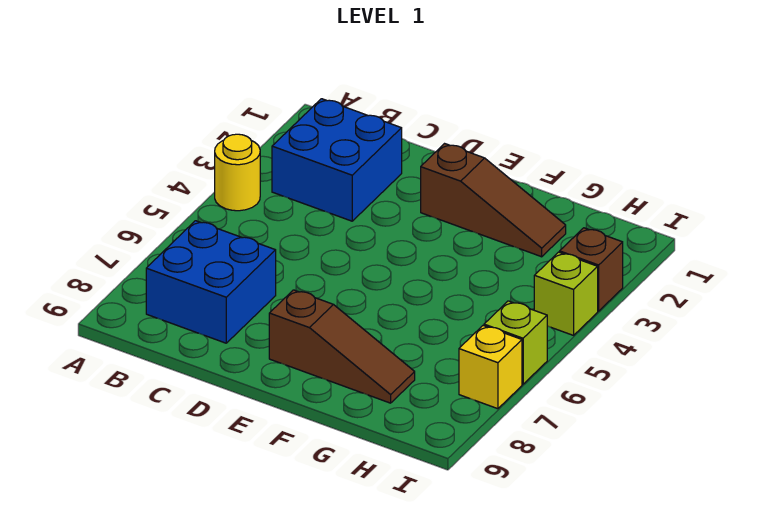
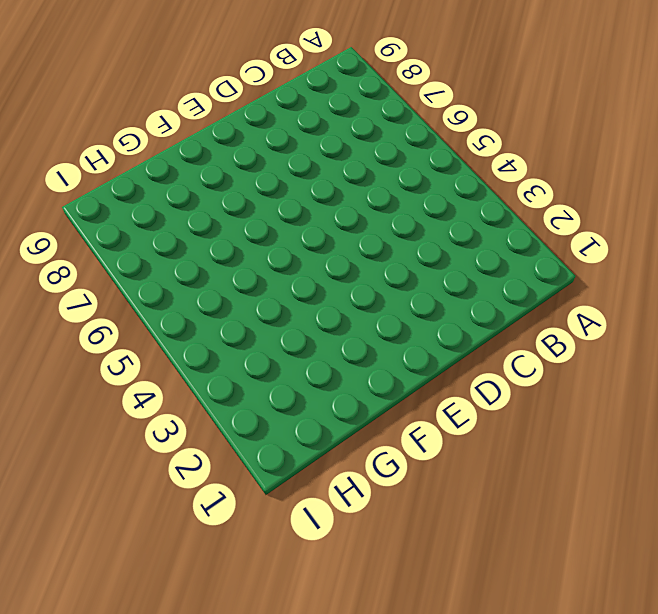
none -> yellow round brick A4 level 1
none -> blue brick B2:C3 level 1

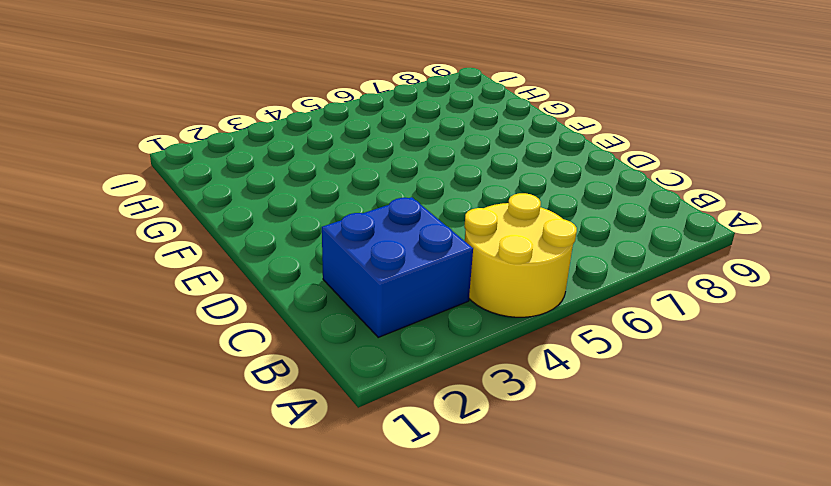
yellow round brick A4:B5 level 1 -> yellow round brick A4 level 1
none -> blue brick B7:C8 level 1
none -> brown slope E2:G2 level 1 top E

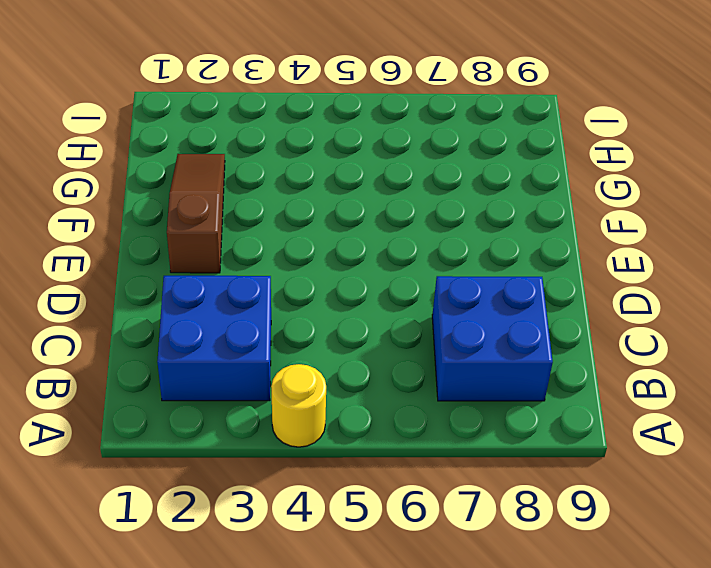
none -> brown slope E8:G8 level 1 top E
none -> brown brick I3 level 1

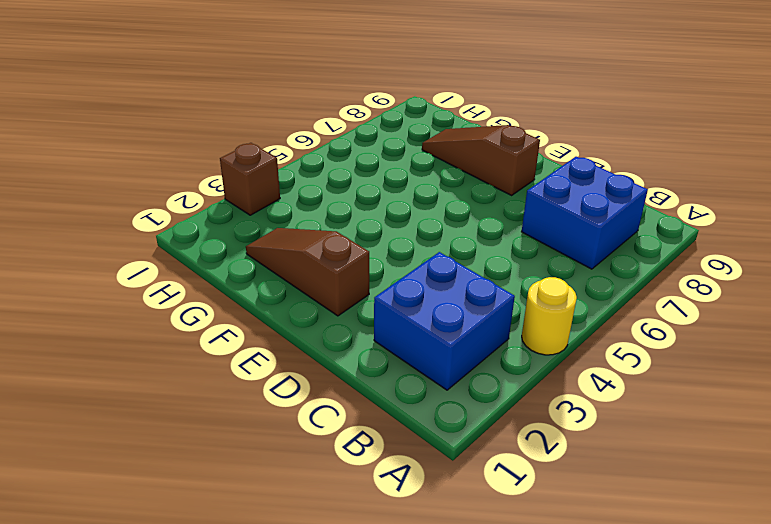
none -> lime brick I4 level 1
none -> lime brick I6 level 1

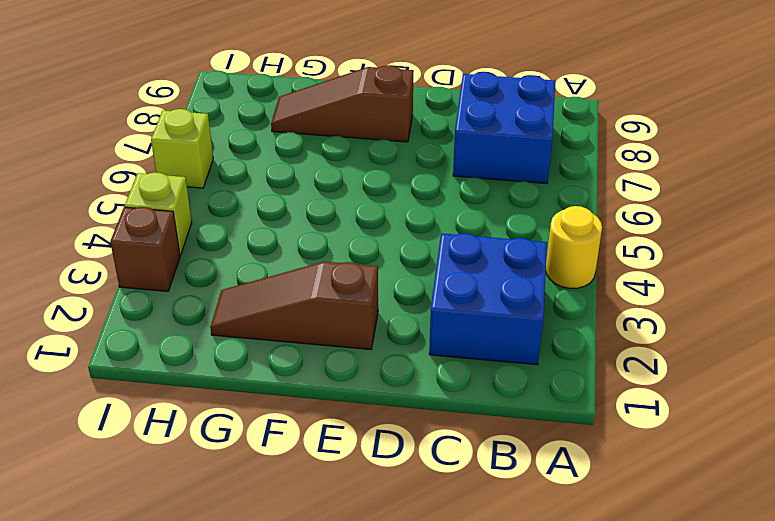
none -> yellow brick I7 level 1

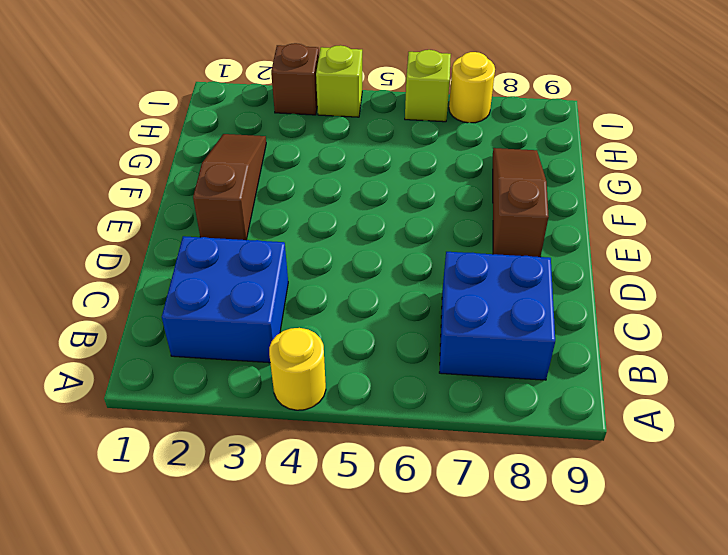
yellow round brick I7 level 1 -> yellow brick I7 level 1

